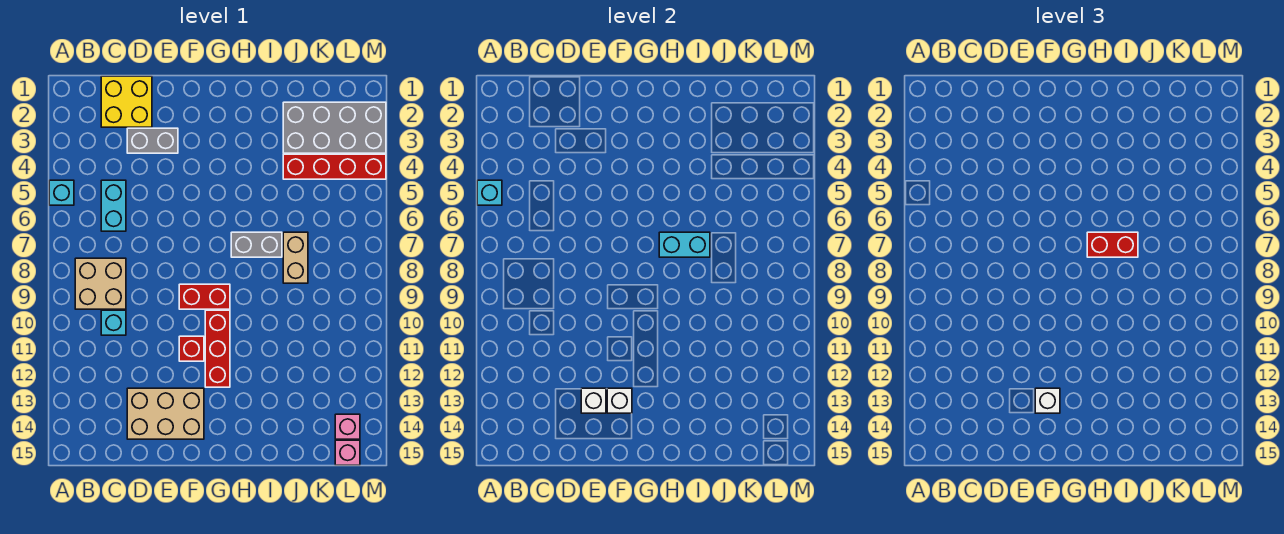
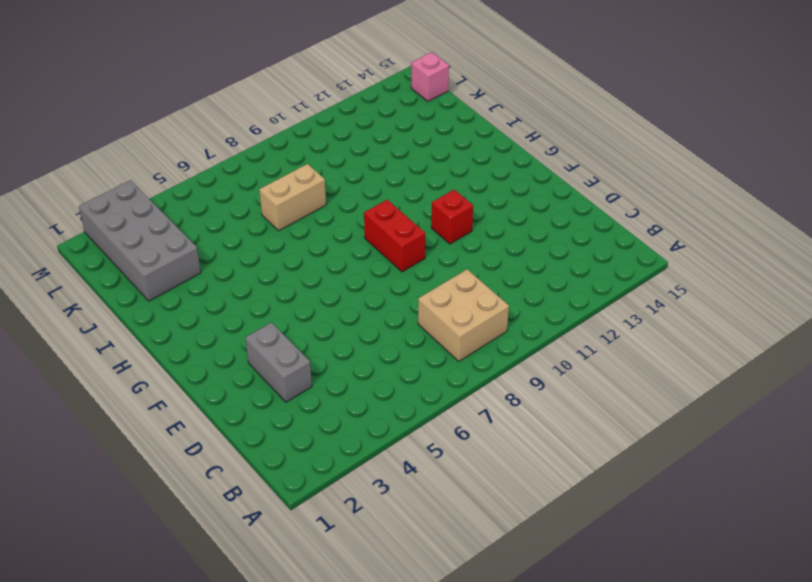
none -> cyan brick A5 level 1
none -> yellow brick C1:D2 level 1
none -> cyan brick C5:C6 level 1

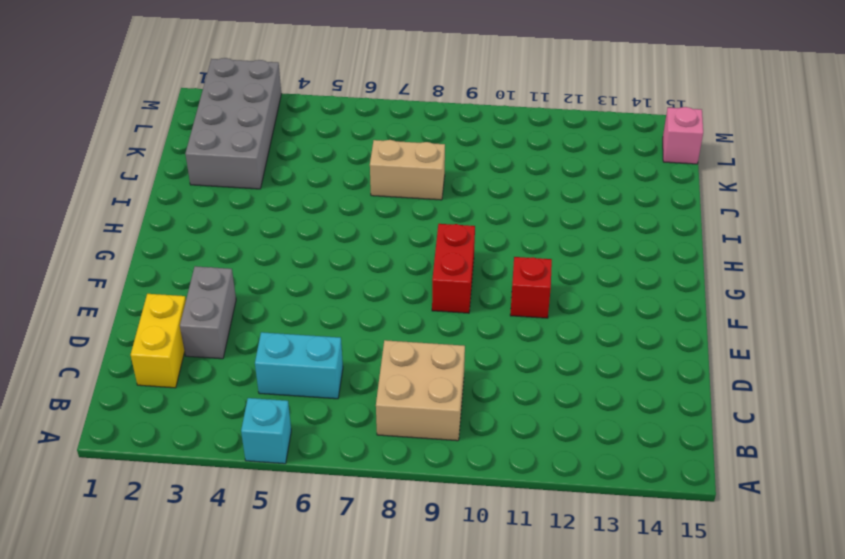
yellow brick C2:D2 level 1 -> yellow brick C1:D2 level 1
none -> cyan brick C10 level 1
none -> tan brick D13:F14 level 1
none -> red brick G10:G12 level 1

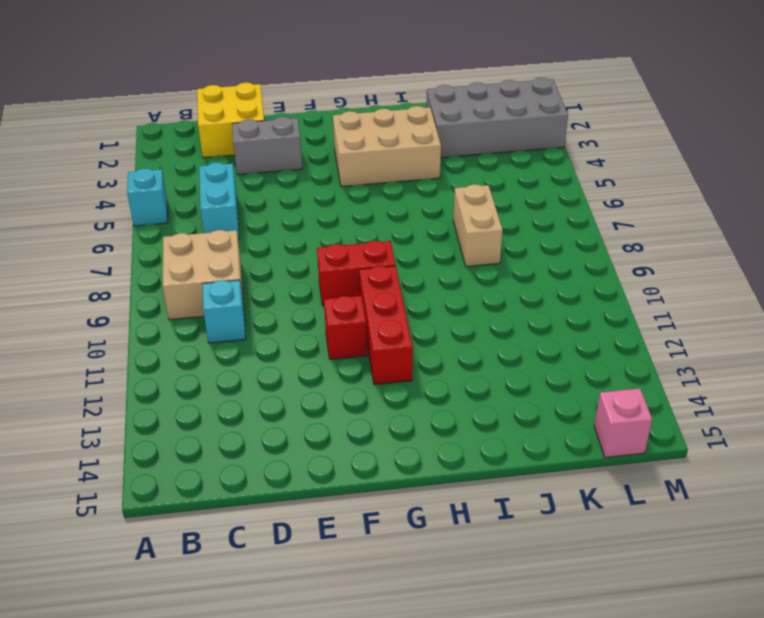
tan brick G3:I4 level 1 -> tan brick D13:F14 level 1
none -> grey brick H7:I7 level 1
none -> red brick J4:M4 level 1
none -> pink brick L14 level 1

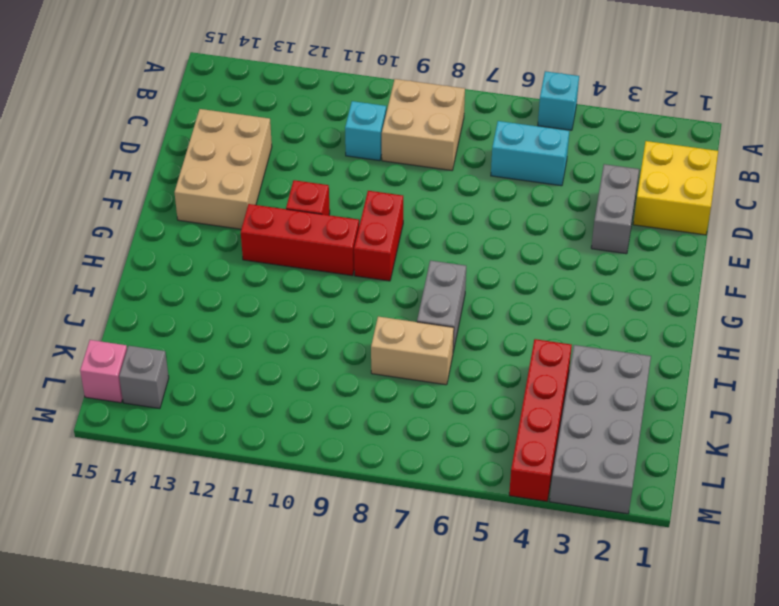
grey brick L14 level 1 -> pink brick L14 level 1
none -> cyan brick A5 level 2
none -> white brick E13 level 2
none -> white brick F13 level 2

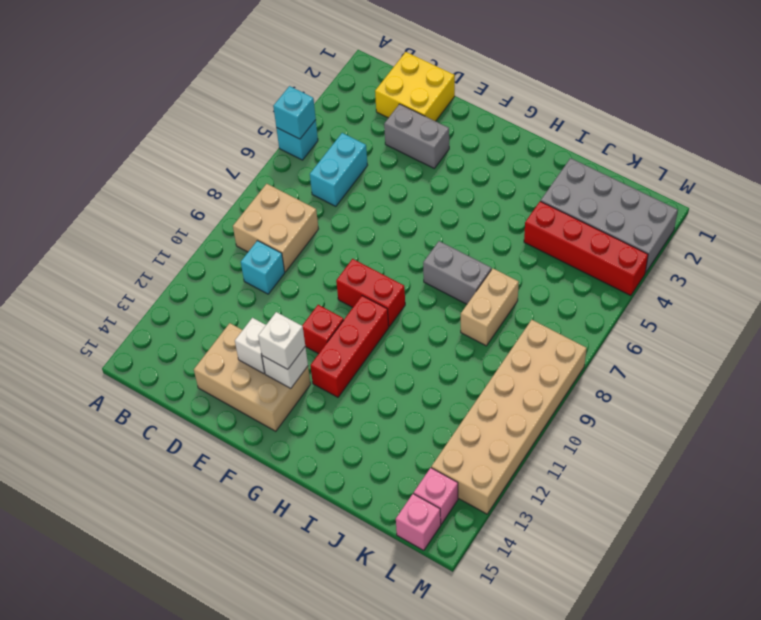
tan brick L8:M13 level 1 -> none
none -> cyan brick H7:I7 level 2
none -> red brick H7:I7 level 3

